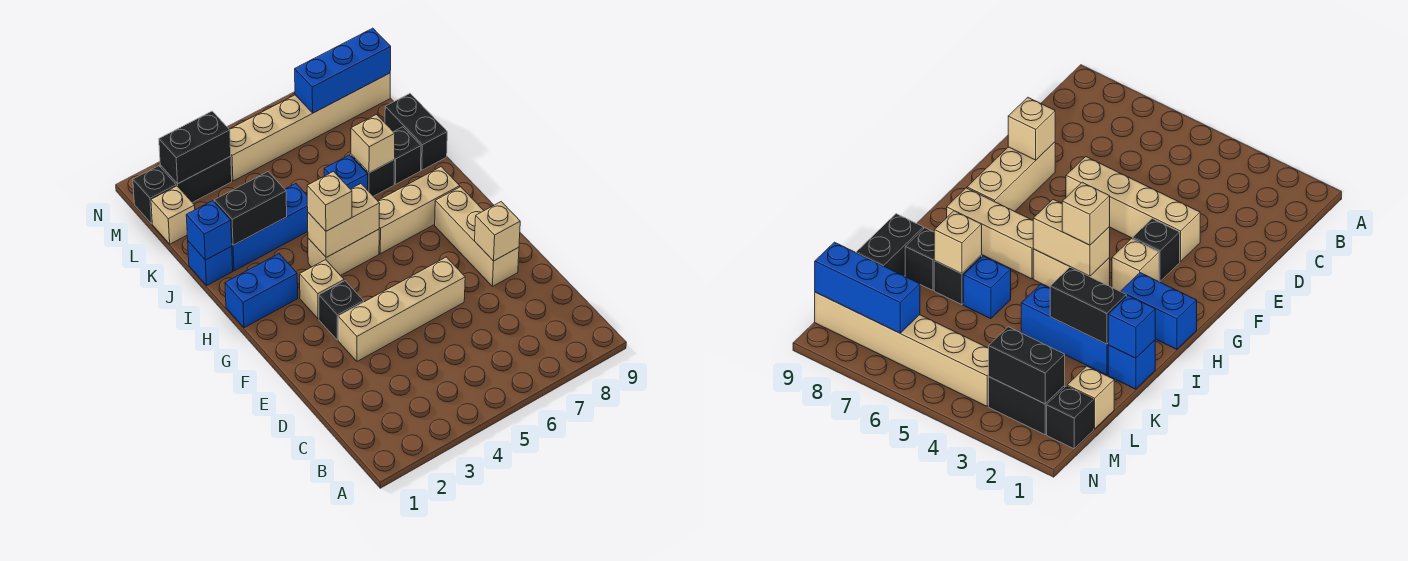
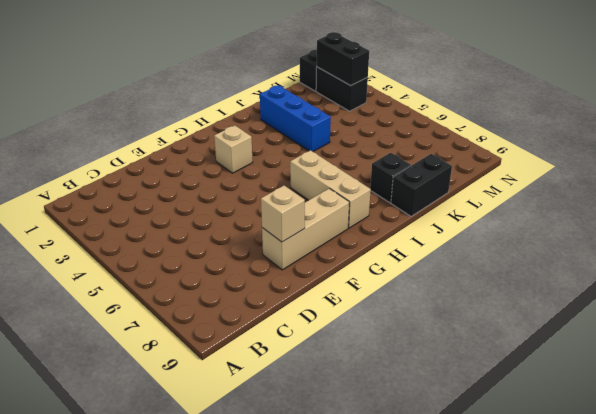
none -> tan brick E3:E6 level 1
none -> black brick F3 level 1
none -> blue brick H1:H2 level 1

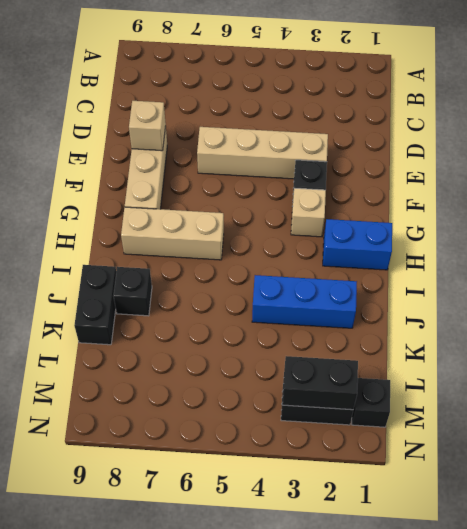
none -> tan brick H4:H5 level 1
none -> blue brick J1 level 1
none -> blue brick J6 level 1

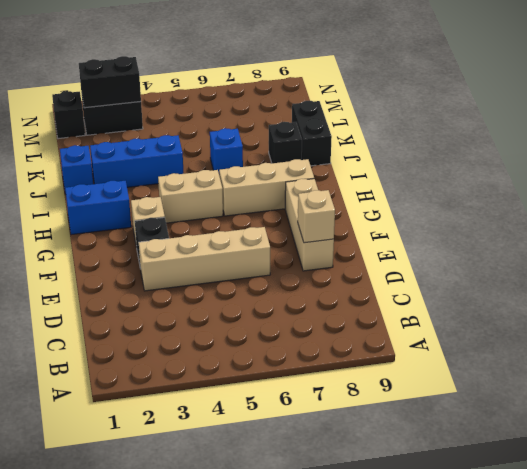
none -> black brick J7 level 1
none -> tan brick L1 level 1
none -> tan brick M4:M9 level 1

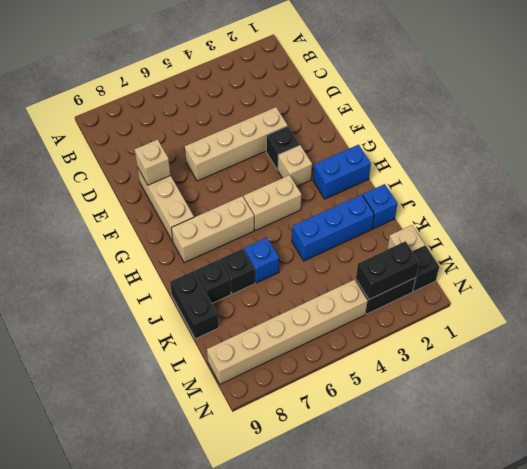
none -> tan brick H4:H5 level 2
none -> blue brick J1 level 2
none -> black brick J2:J3 level 2

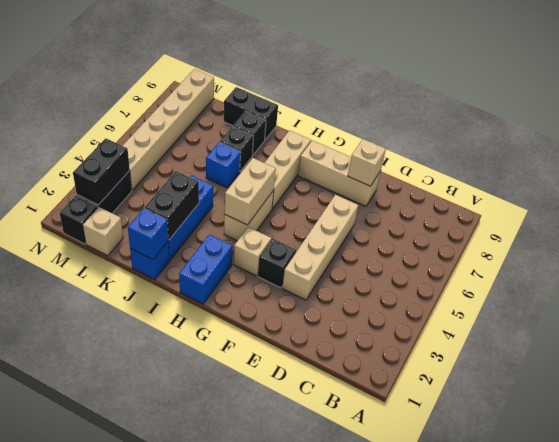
none -> tan brick J7 level 2
none -> blue brick M7:M9 level 2
none -> tan brick H4 level 3

